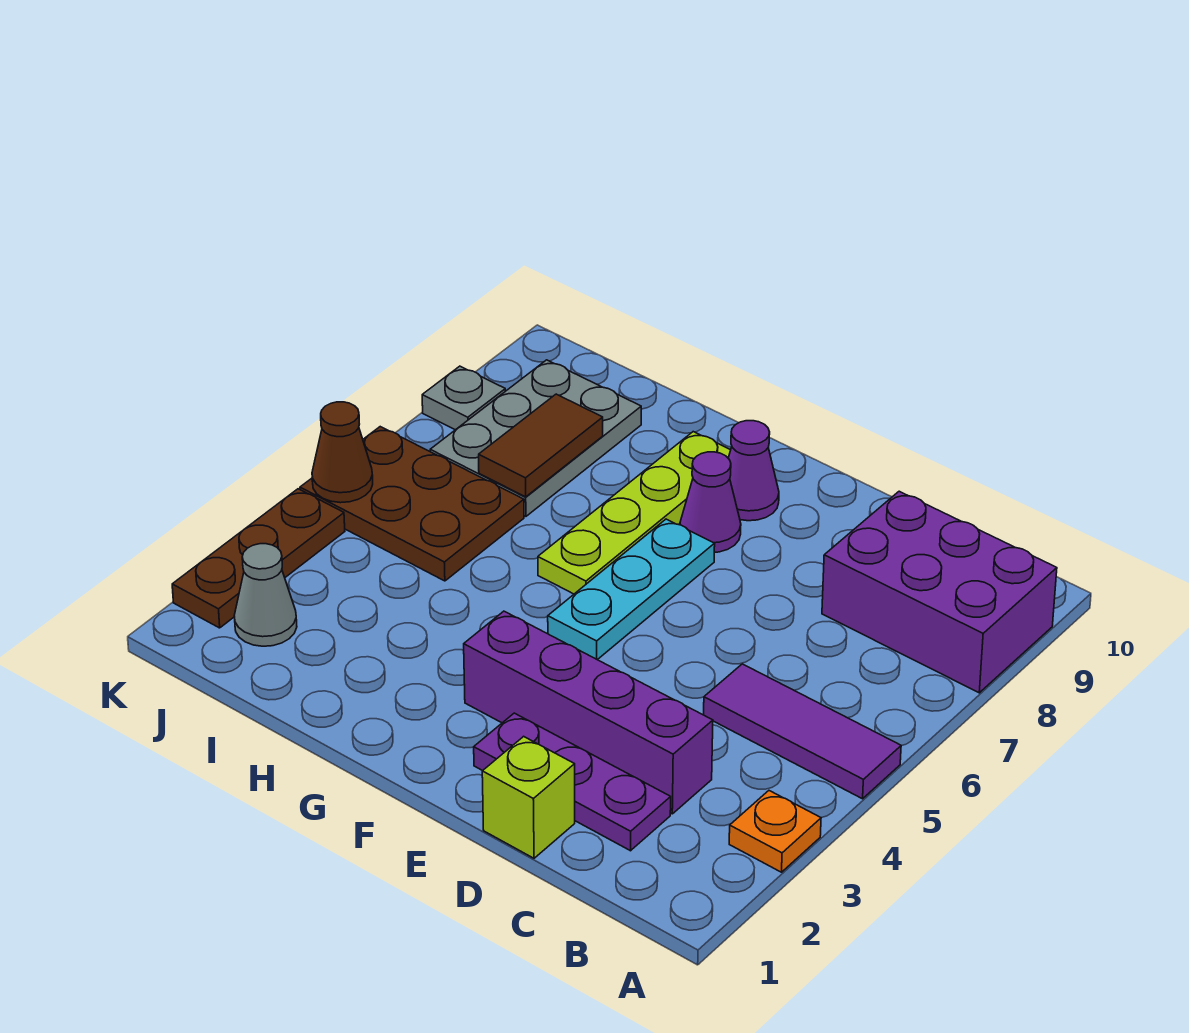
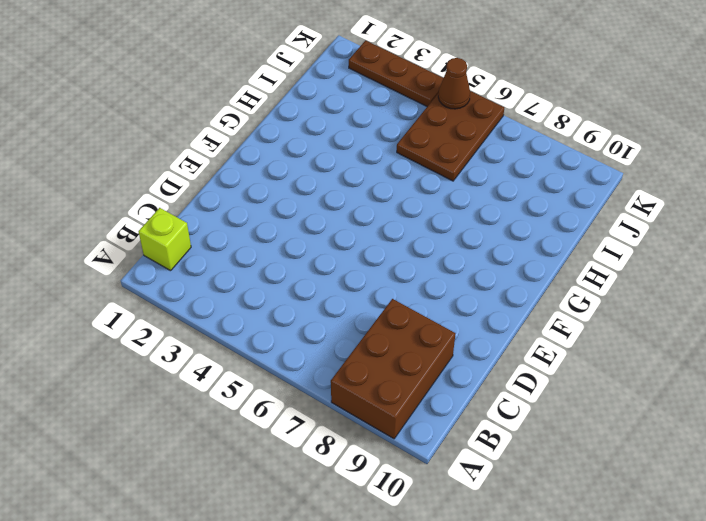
brown brick A8:C9 level 1 -> purple brick A8:C9 level 1
lime brick B1 level 1 -> lime brick D1 level 1
none -> orange plate A3 level 1
none -> purple tile A5:C5 level 1
none -> purple plate C2:E2 level 1

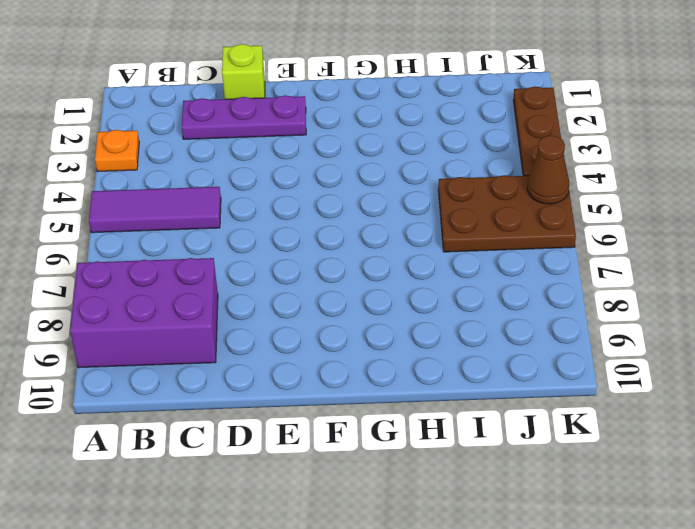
none -> purple brick C3:F3 level 1
none -> cyan plate F5:F7 level 1
none -> purple cone F8 level 1

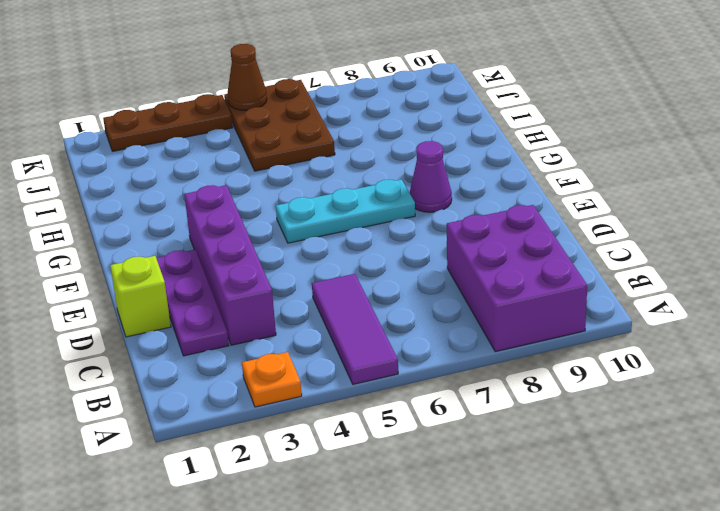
none -> purple cone F9 level 1
none -> lime plate G6:G9 level 1
none -> grey plate I7:J9 level 1

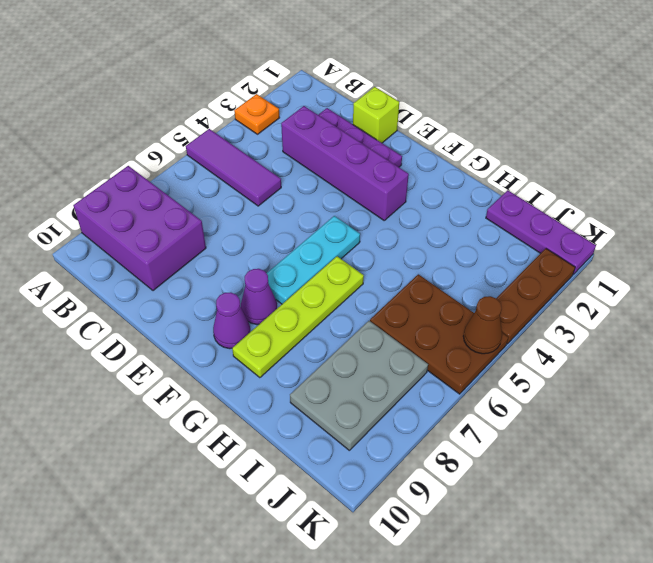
purple plate I1:K1 level 1 -> none
none -> grey cone J2 level 1
none -> grey plate K8 level 1
none -> brown tile I7:I8 level 2

